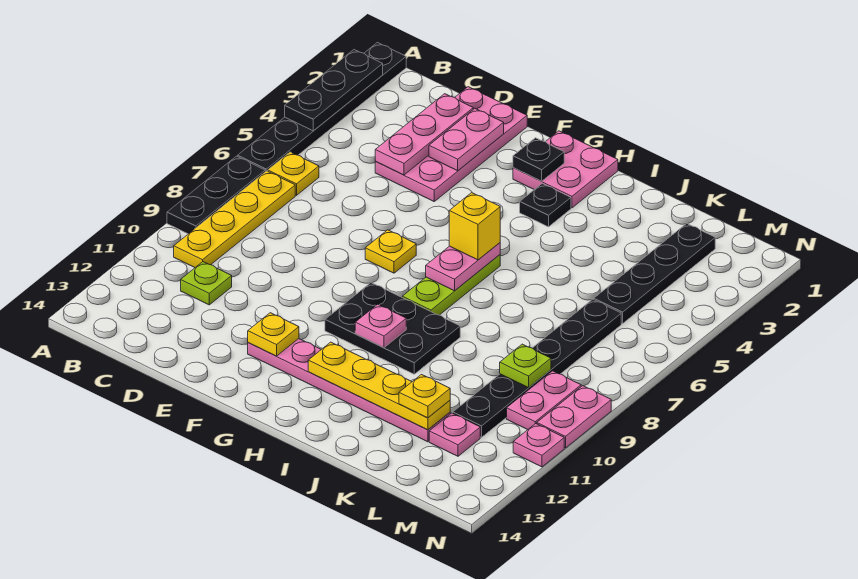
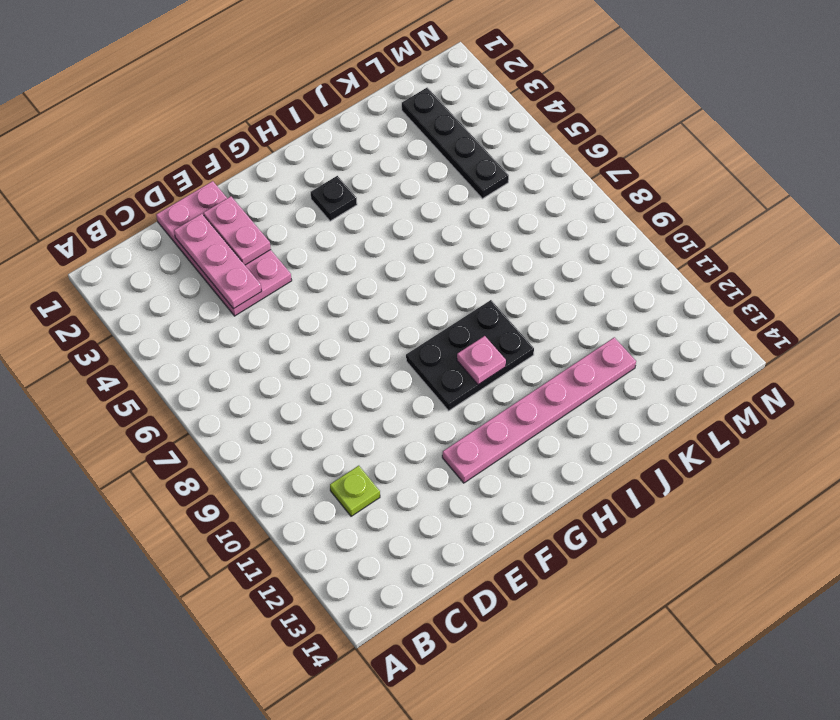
none -> black plate A1:A6 level 1
none -> black plate A7:A9 level 1
none -> yellow plate B6 level 1

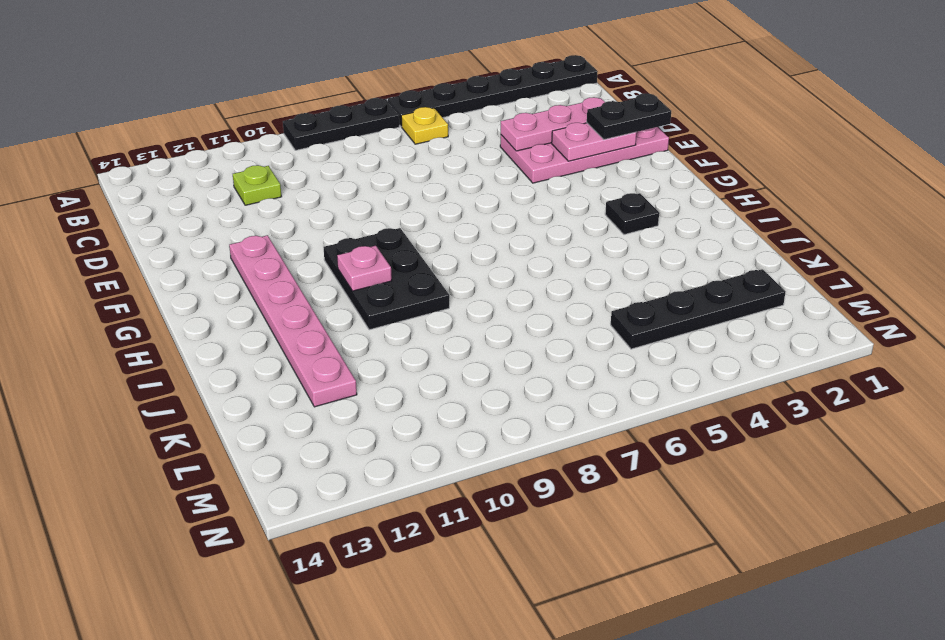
black plate E1:E2 level 3 -> none
none -> yellow plate B7:B10 level 1
none -> yellow plate F7 level 1
none -> pink plate G1:H2 level 1

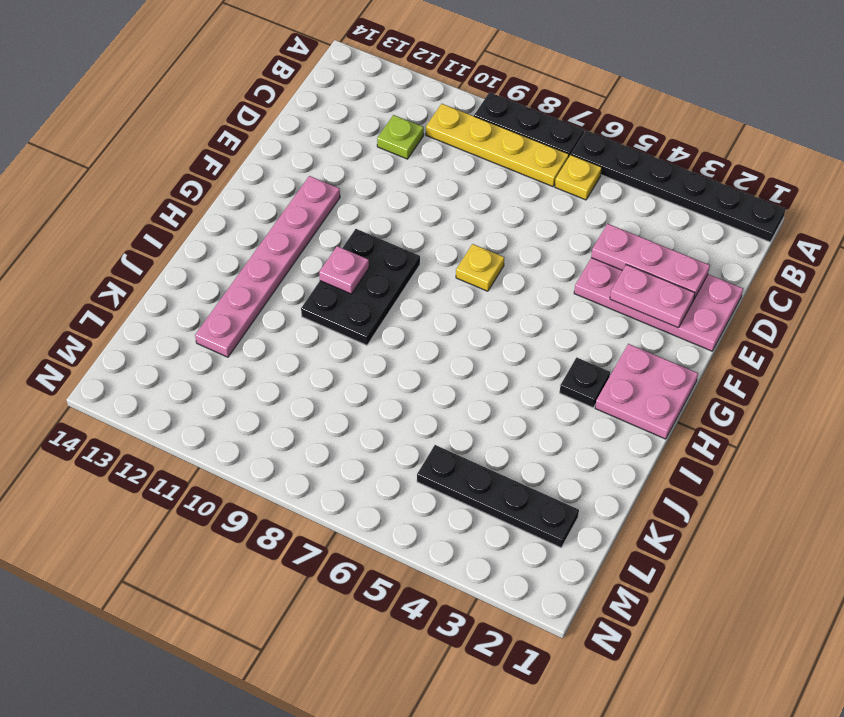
none -> lime plate H6:H8 level 1
none -> black plate L6:L11 level 1
none -> pink plate L12 level 1

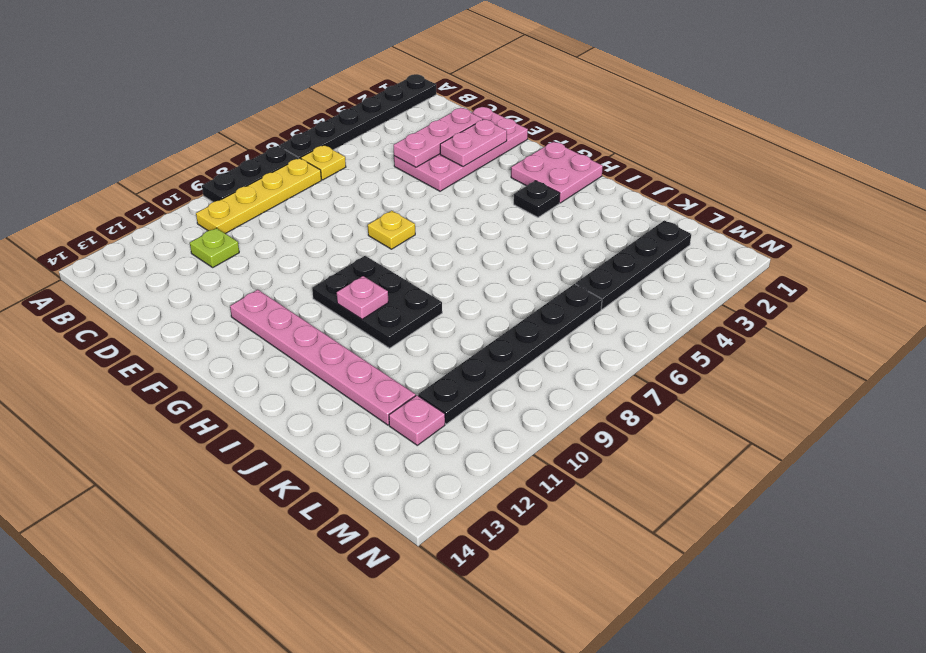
none -> lime plate H6:H8 level 1
none -> pink plate M9:M10 level 1
none -> pink plate N9:N10 level 1

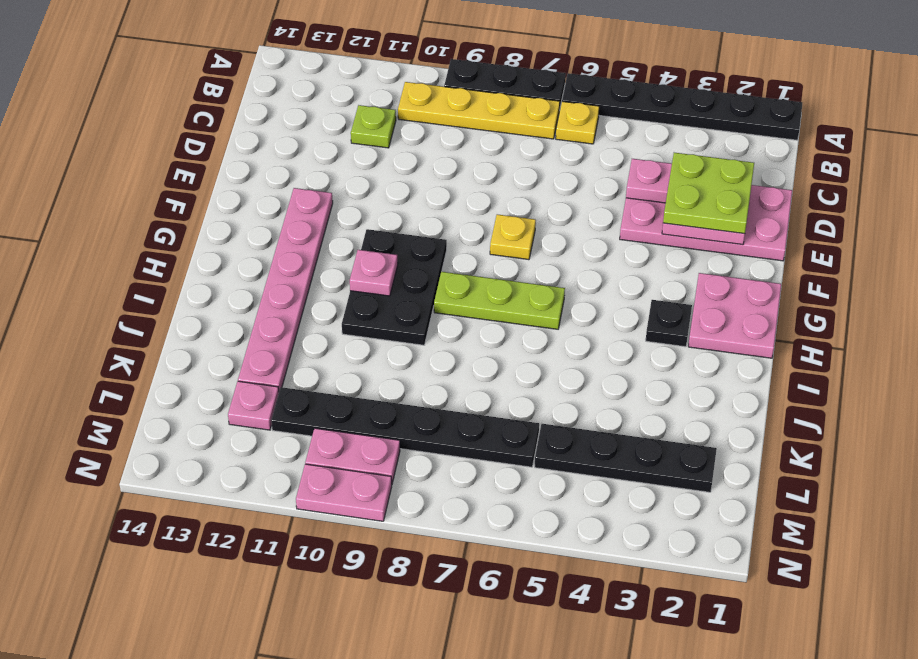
lime plate D2:E3 level 3 -> none
none -> pink plate N11 level 1
none -> black plate A2:A4 level 2
none -> yellow plate F12 level 2

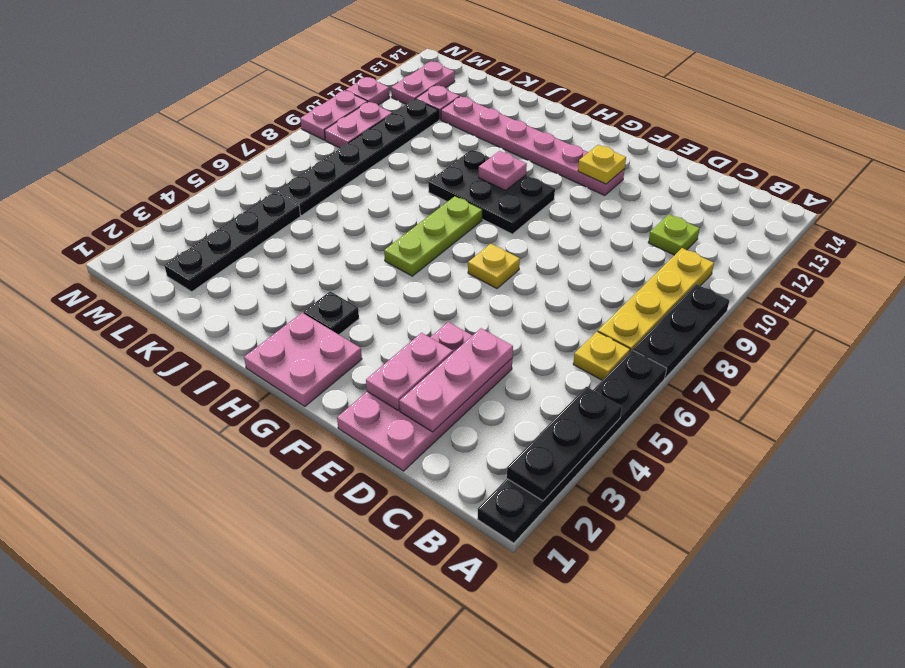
pink plate M12:M13 level 1 -> pink plate H6:H7 level 2
none -> black plate G2 level 2
none -> yellow plate H12:K12 level 2
none -> lime plate L9 level 2

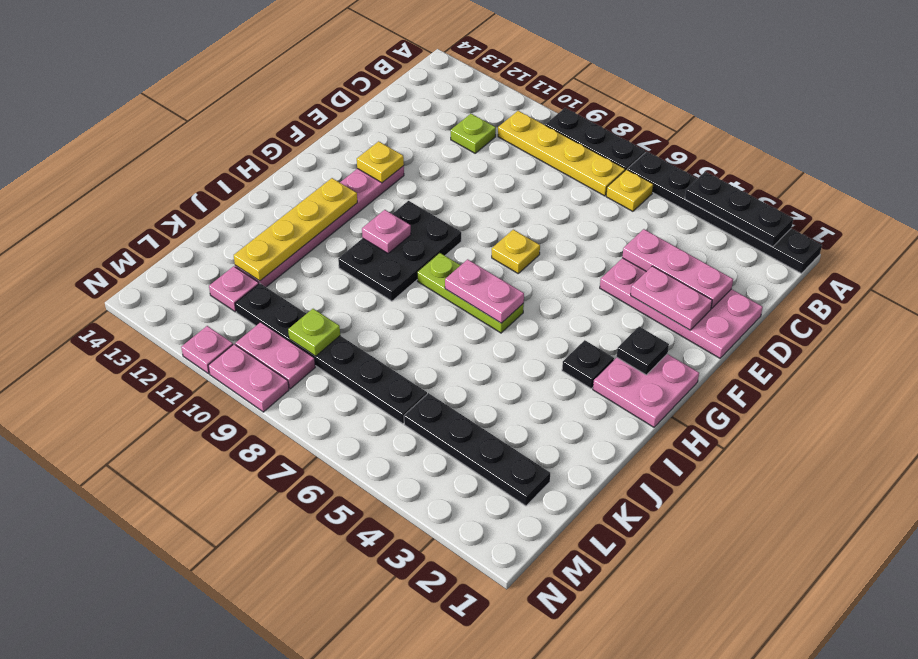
none -> yellow brick H6 level 3
none -> yellow plate K12 level 3

